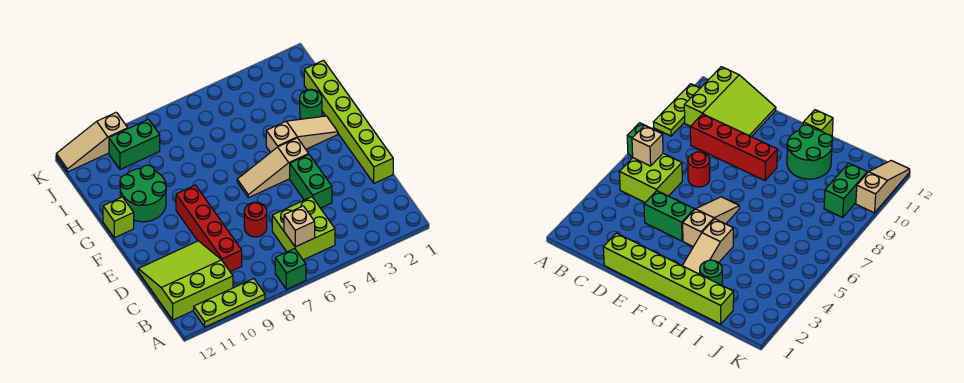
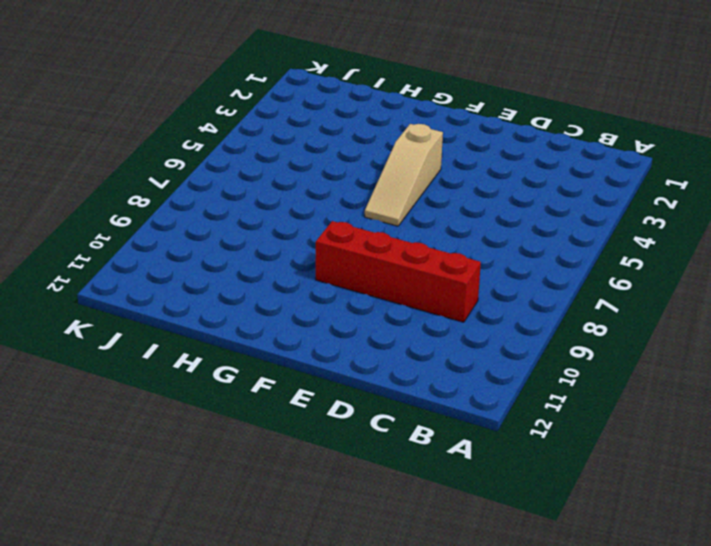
none -> green brick A7 level 1
none -> lime plate A9:A11 level 1
none -> lime brick B5:C6 level 1

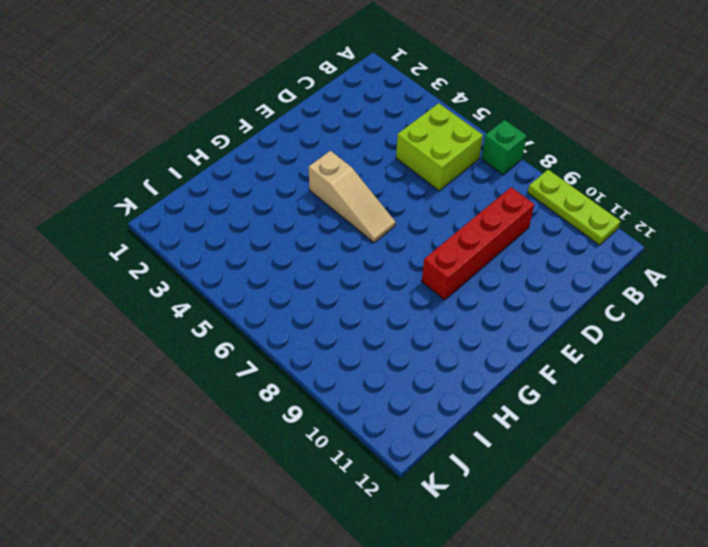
none -> lime slope B10:D12 level 1 top B
none -> lime brick D1:I1 level 1
none -> green brick D4:E4 level 1

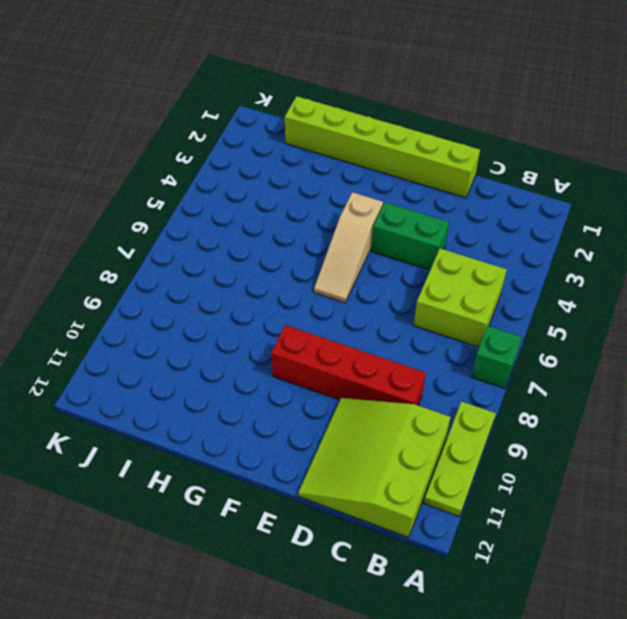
none -> red round brick D7 level 1
none -> tan slope G2:G4 level 1 top 4
none -> green round brick G10:H11 level 1

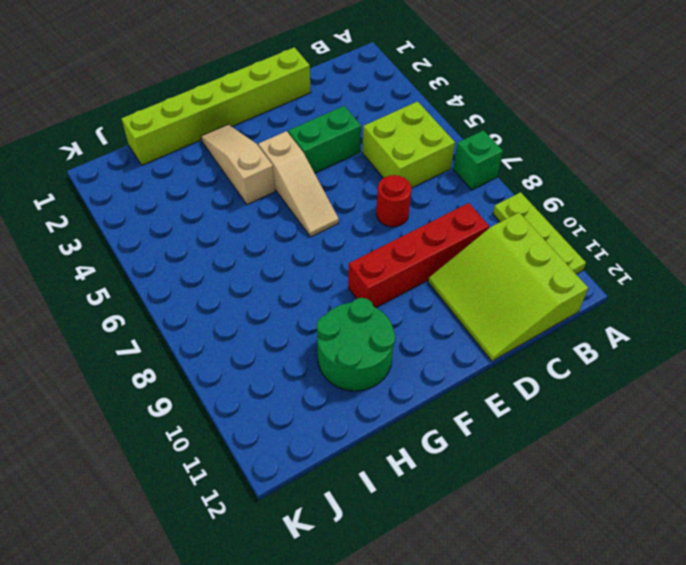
none -> lime brick G12 level 1
none -> green round brick H2 level 1
none -> green brick J9:J10 level 1

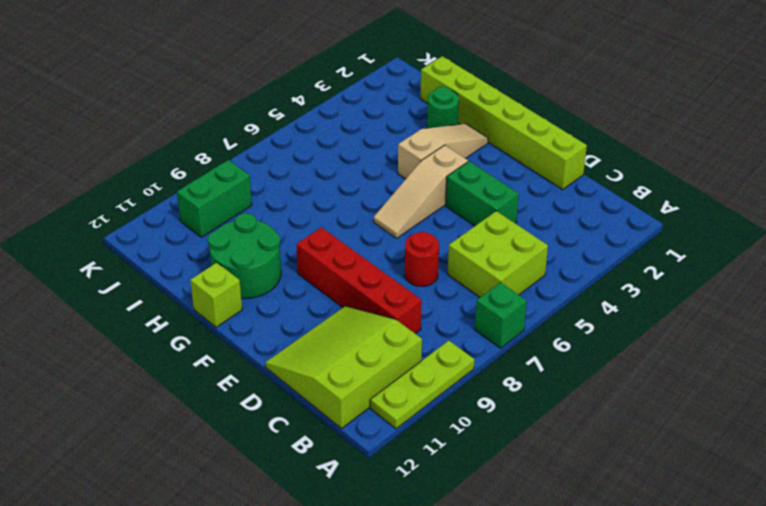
none -> tan slope K10:K12 level 1 top 10
none -> tan brick B6 level 2

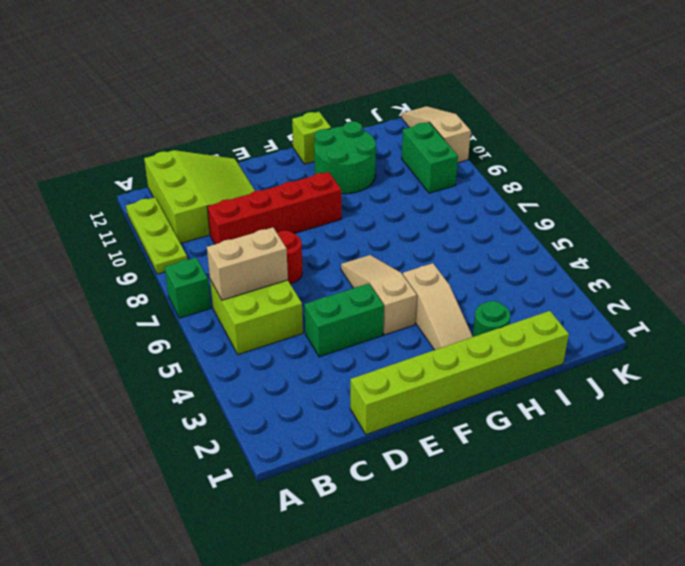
tan brick B6:C6 level 2 -> tan brick B6 level 2

